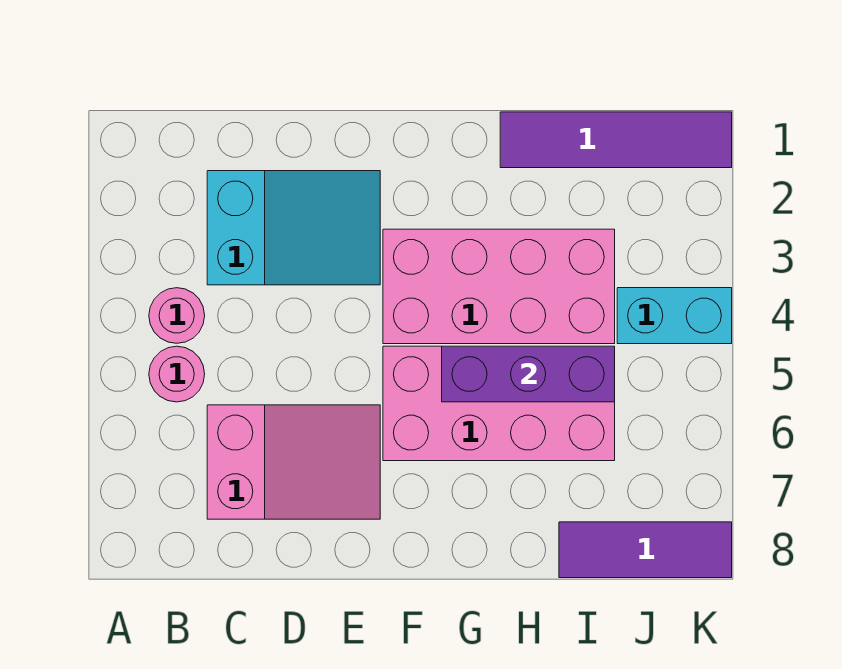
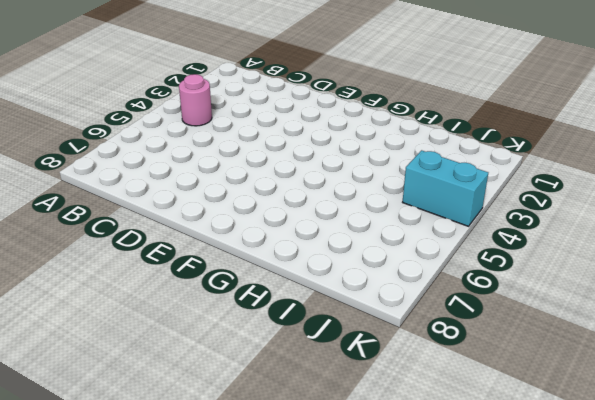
none -> pink round brick B5 level 1
none -> cyan slope C2:E3 level 1 top C

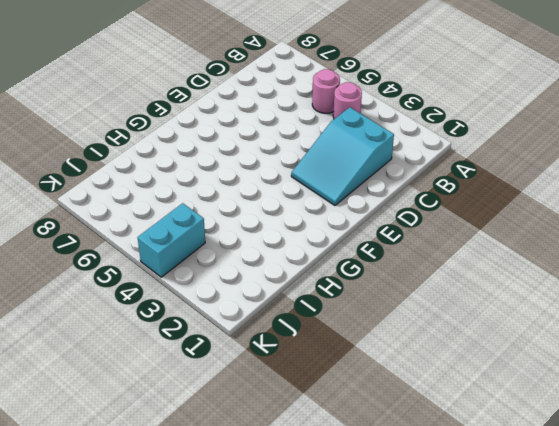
none -> pink slope C6:E7 level 1 top C
none -> pink brick F3:I4 level 1

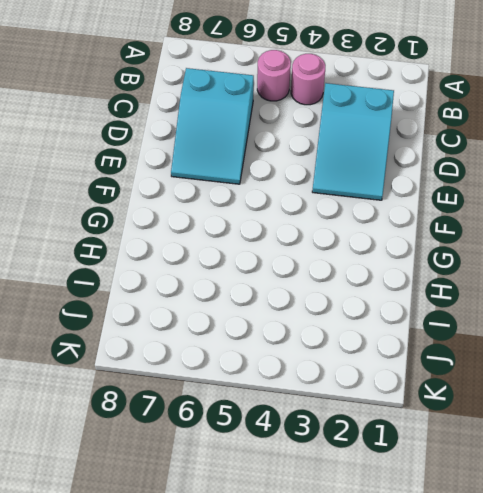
cyan slope C6:E7 level 1 top C -> pink slope C6:E7 level 1 top C
none -> pink brick F3:I4 level 1
none -> pink brick F5:I6 level 1

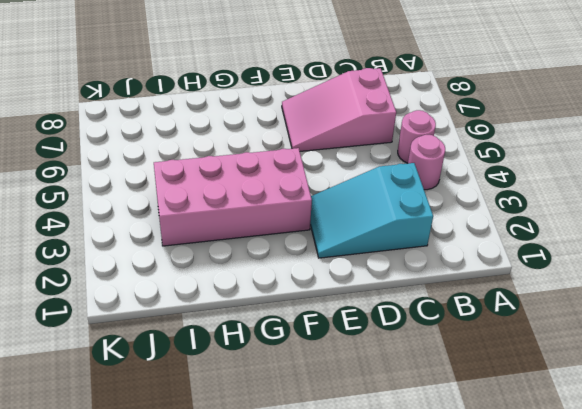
none -> pink brick F5:I6 level 1
none -> purple tile H1:K1 level 1

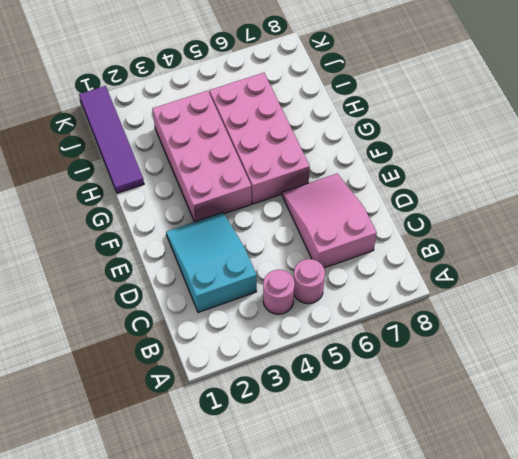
none -> purple tile I8:K8 level 1
none -> cyan brick J4:K4 level 1

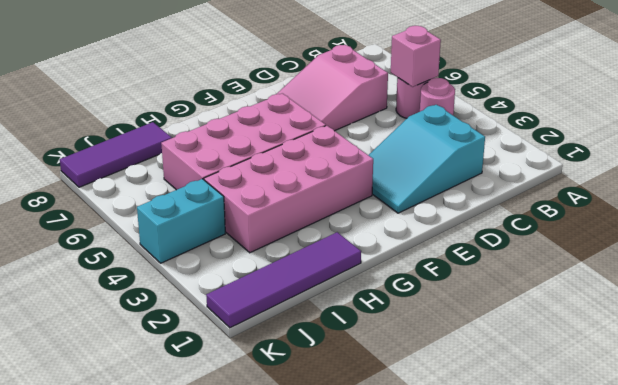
pink brick B5 level 2 -> none
none -> purple brick G5:I5 level 2

